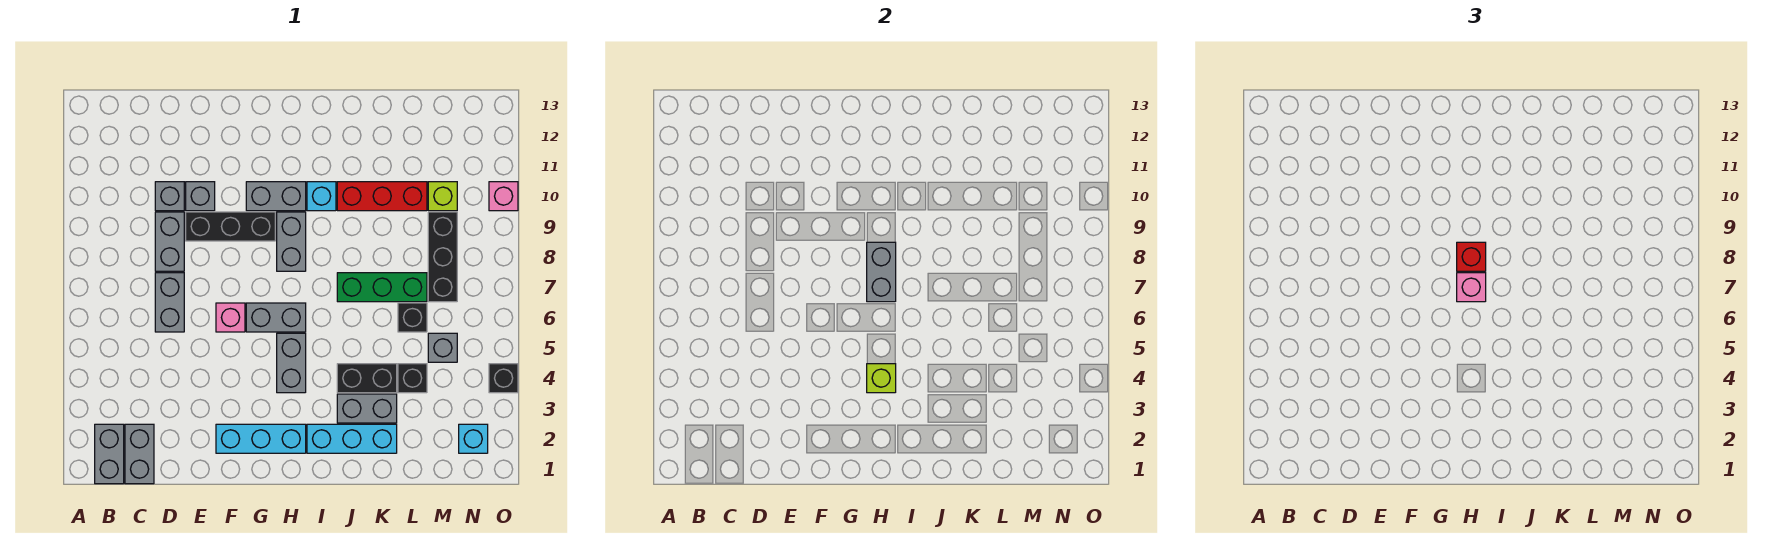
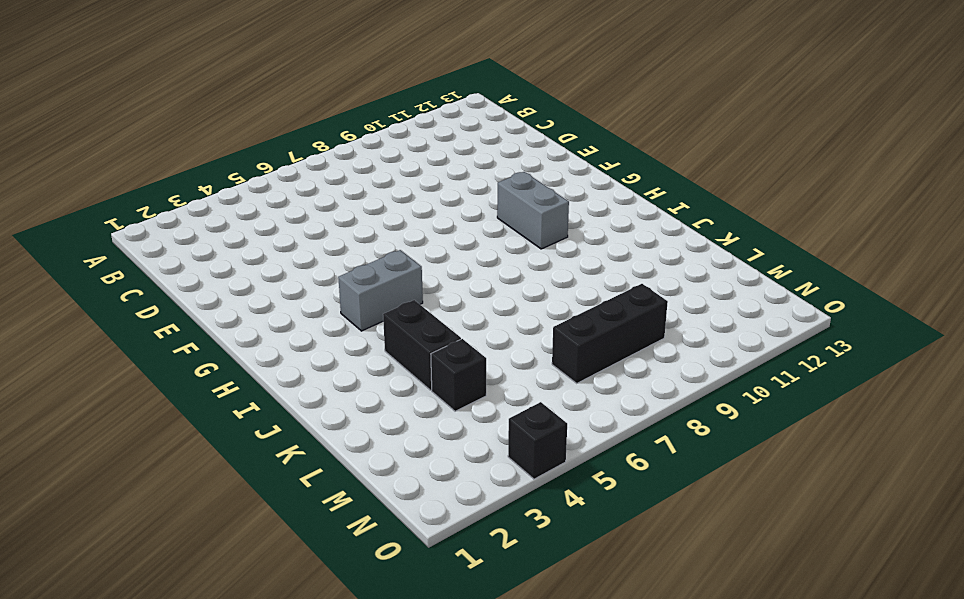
none -> grey brick B1:B2 level 1
none -> grey brick C1:C2 level 1
none -> grey brick D6:D7 level 1
none -> grey brick D8:D9 level 1

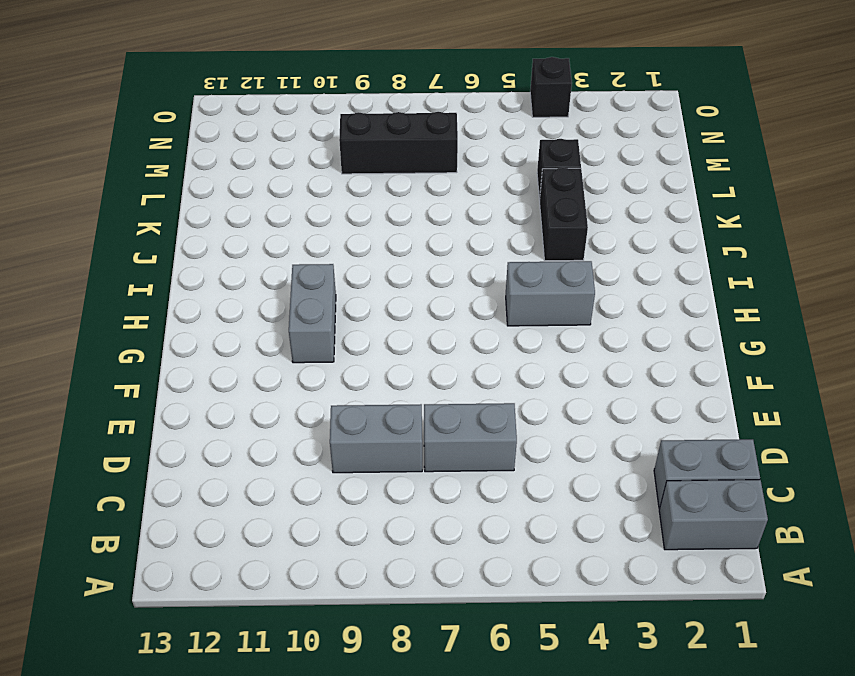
none -> grey brick D10 level 1
none -> black brick E9:G9 level 1
none -> grey brick E10 level 1
none -> cyan brick F2:H2 level 1

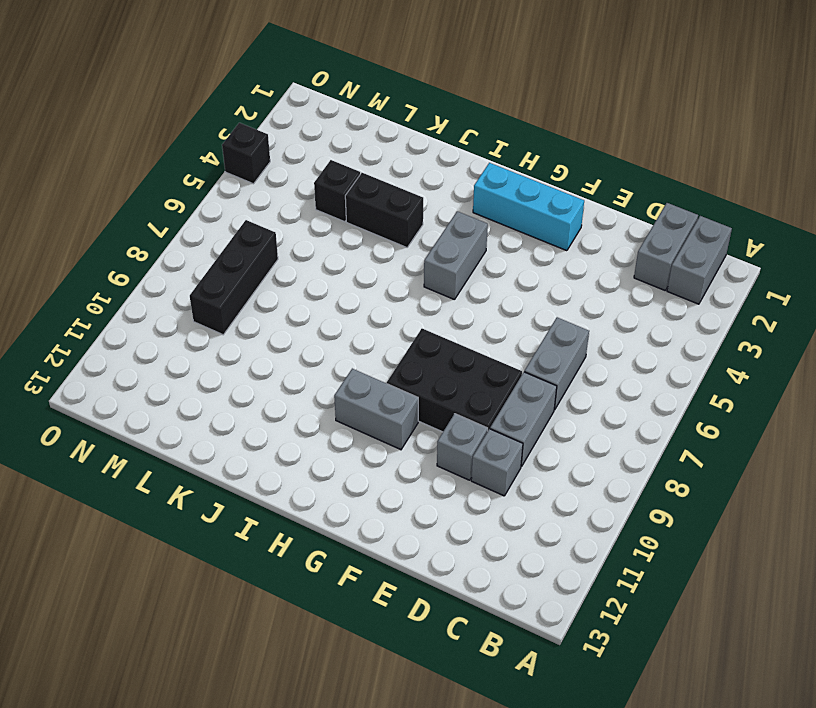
black brick E8:G9 level 1 -> black brick E9:G9 level 1
none -> pink brick F6 level 1
none -> grey brick G6:H6 level 1
none -> grey brick H8:H9 level 1
none -> cyan brick I2:K2 level 1

